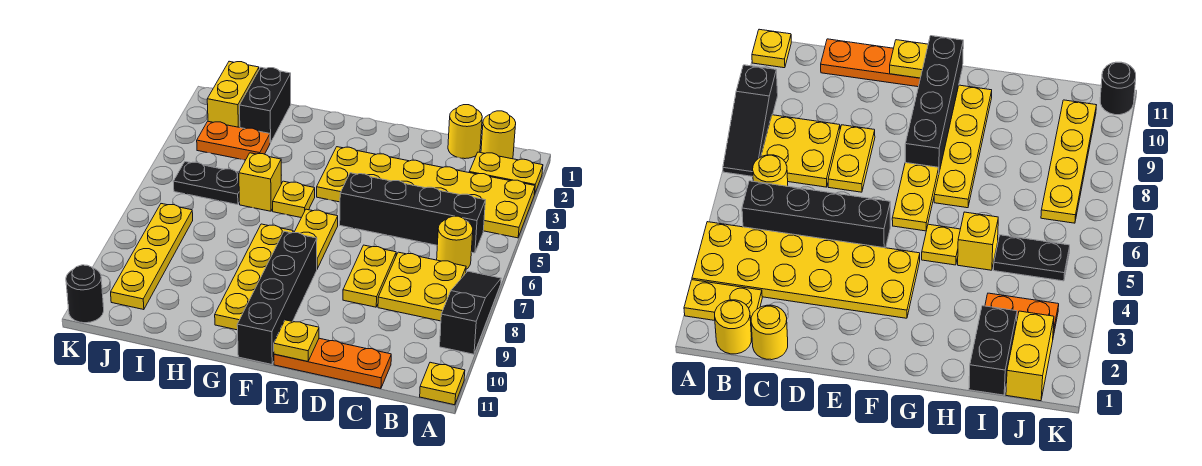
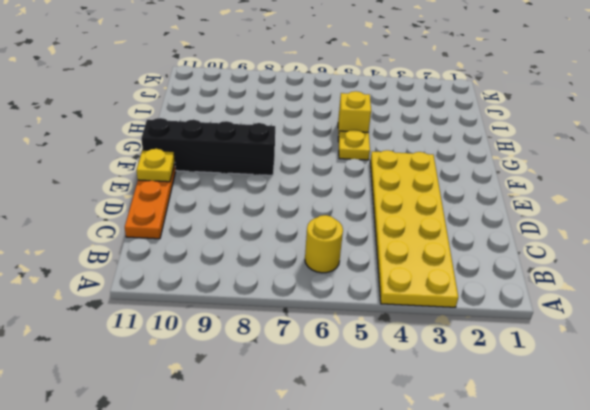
none -> yellow plate A2:B2 level 1
none -> black slope A7:A9 level 1 top 9
none -> yellow plate A11 level 1

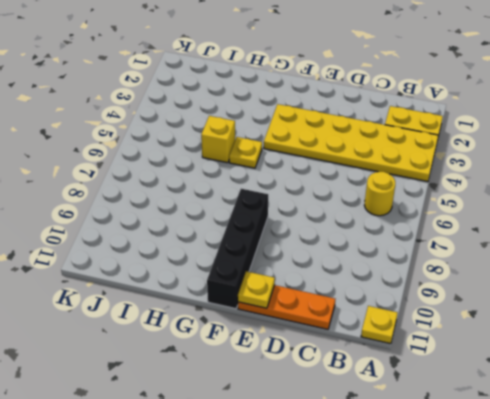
none -> black slope A7:A9 level 1 top 9
none -> yellow round brick B1 level 1
none -> black brick B5:E5 level 1

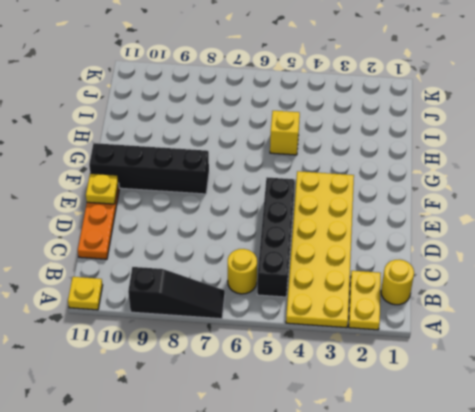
none -> yellow plate B7:C8 level 1
none -> yellow round brick C1 level 1
none -> yellow plate D7:D8 level 1

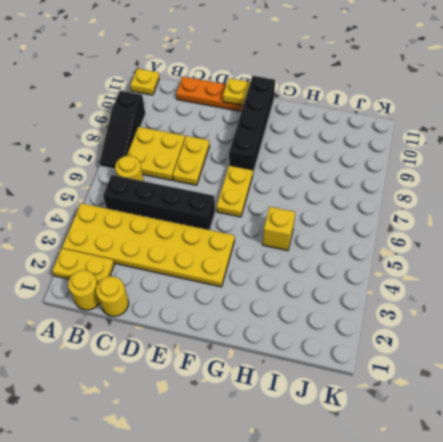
none -> yellow plate G5 level 1
none -> yellow plate G7:G10 level 1
none -> black brick I1:I2 level 1

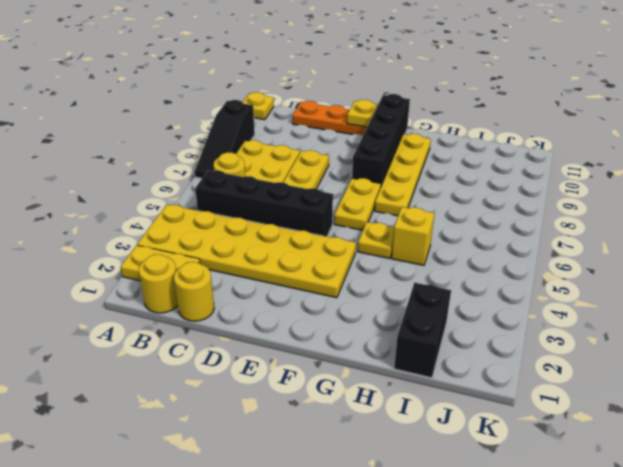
none -> orange plate I3:J3 level 1
none -> black plate I5:J5 level 1
none -> yellow brick J1:J2 level 1

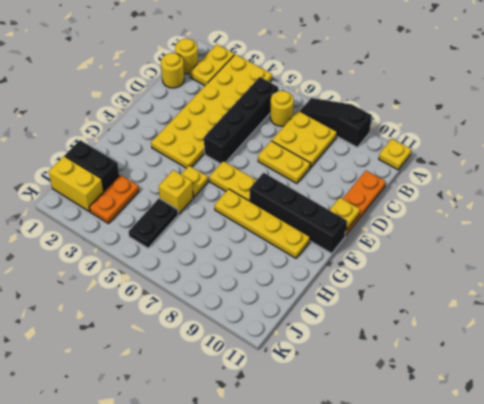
none -> yellow plate J7:J10 level 1
none -> black round brick K11 level 1

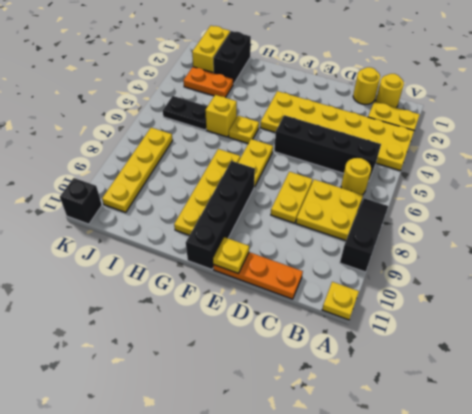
black brick K11 level 1 -> black round brick K11 level 1

